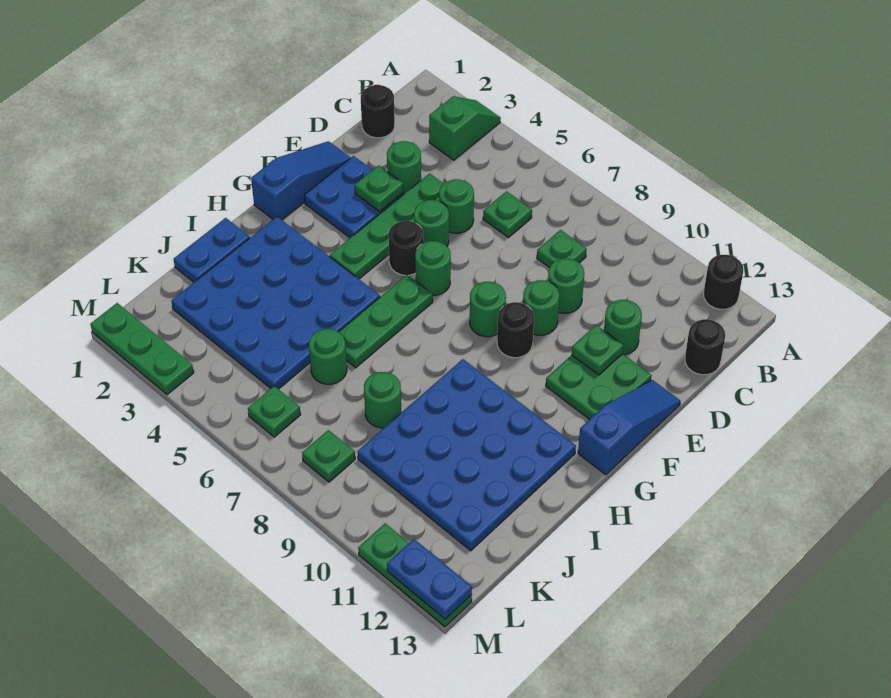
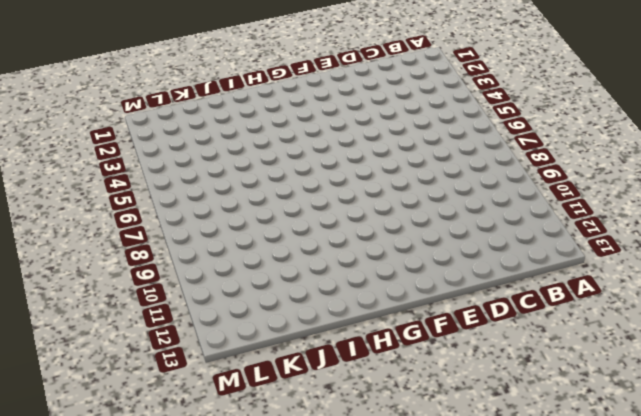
none -> green slope A3:B3 level 1 top B
none -> black round brick A12 level 1
none -> black round brick C1 level 1
none -> green plate C6 level 1

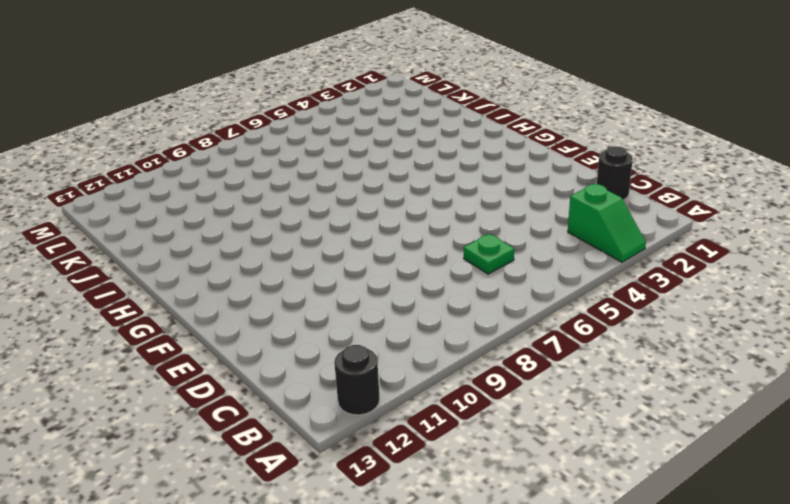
none -> green plate C8 level 1
none -> black round brick C13 level 1
none -> green round brick D3 level 1
none -> green plate D4:G4 level 1

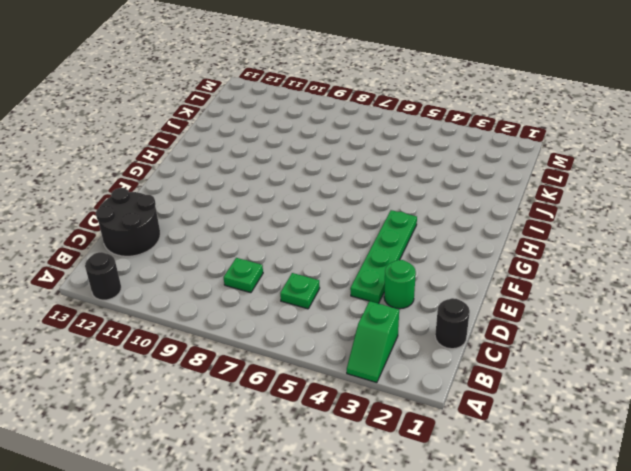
black round brick C12:D13 level 1 -> black round brick C13 level 1
none -> green round brick D5 level 1
none -> green round brick D9 level 1
none -> green round brick D11 level 1
none -> blue slope E1:G1 level 1 top G

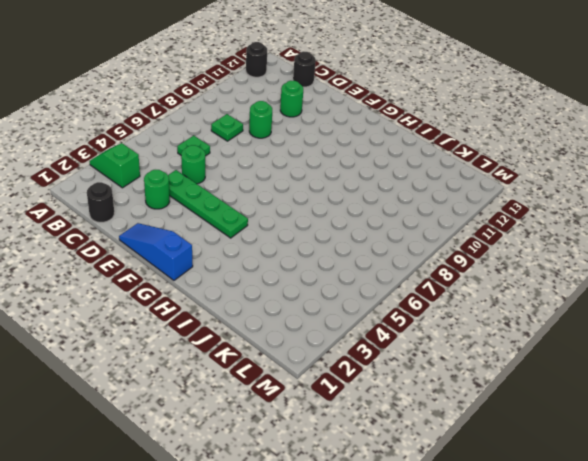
none -> blue plate E2:F3 level 1
none -> green round brick E5 level 1
none -> green round brick E9 level 1
none -> green plate E11:F12 level 1

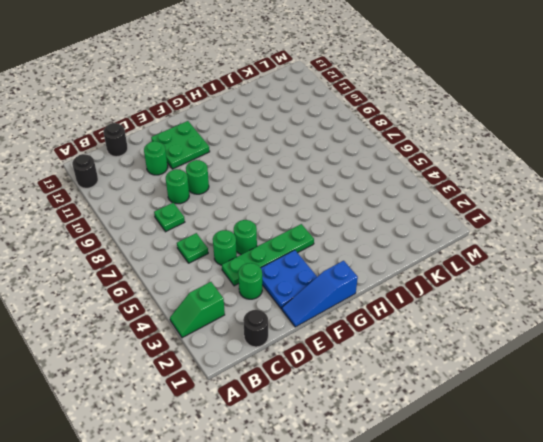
none -> blue slope E13:G13 level 1 top G
none -> black round brick F5 level 1
none -> green round brick F6 level 1
none -> green round brick F8 level 1

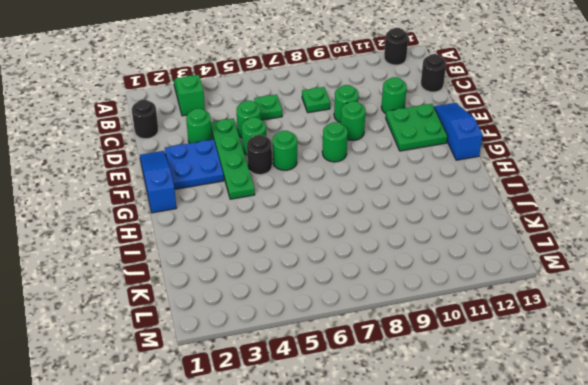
none -> black round brick F9 level 1
none -> green plate G6:I6 level 1
none -> blue plate H2:K5 level 1
none -> blue plate H9:K12 level 1

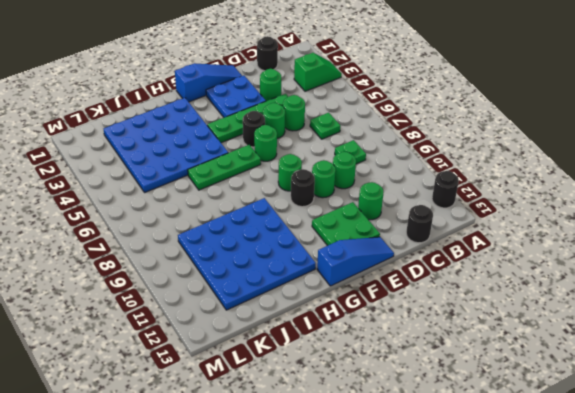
none -> blue plate I1:J1 level 1
none -> green round brick J6 level 1
none -> green round brick J8 level 1
none -> green plate L6 level 1

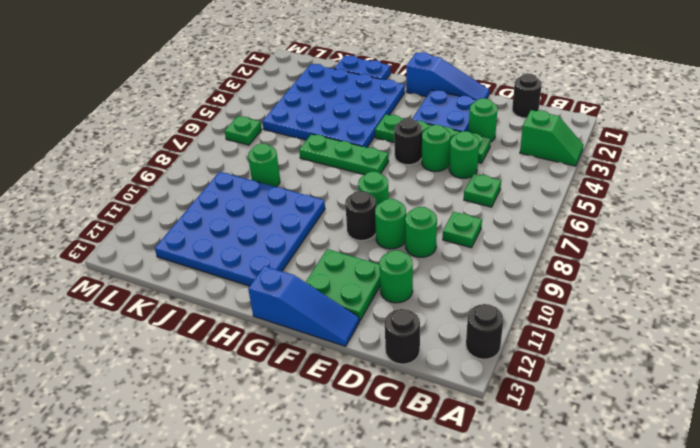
none -> green round brick F6 level 1
none -> green round brick J6 level 1
none -> green plate L8 level 1
none -> green plate M1:M3 level 1

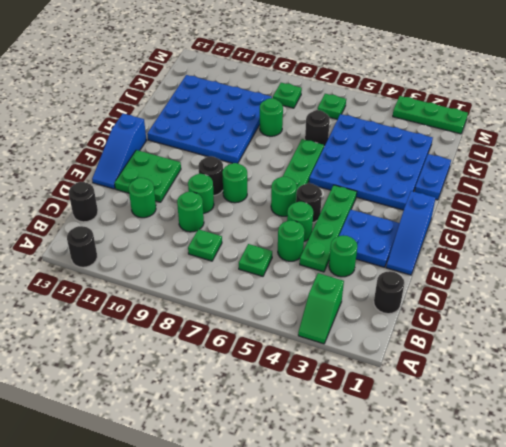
black round brick J6 level 1 -> green round brick J6 level 1
none -> green plate M11:M13 level 1
none -> green plate E3 level 2
none -> green plate E11 level 2
none -> blue plate M12:M13 level 2

